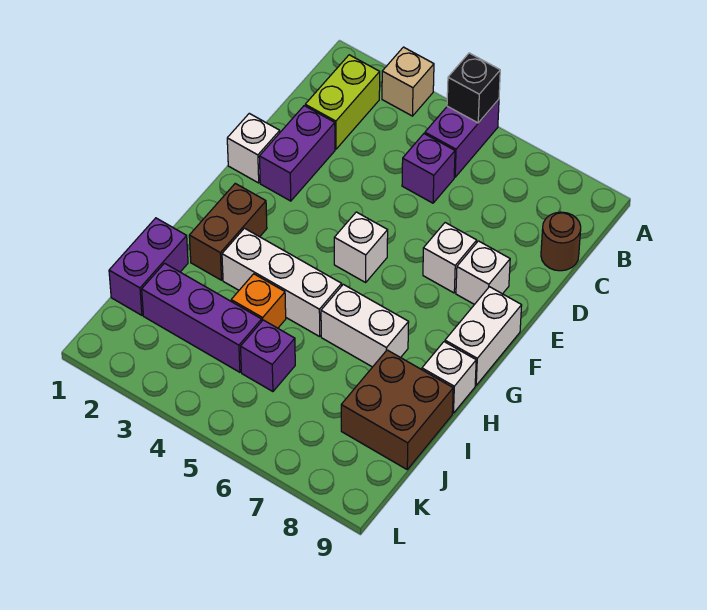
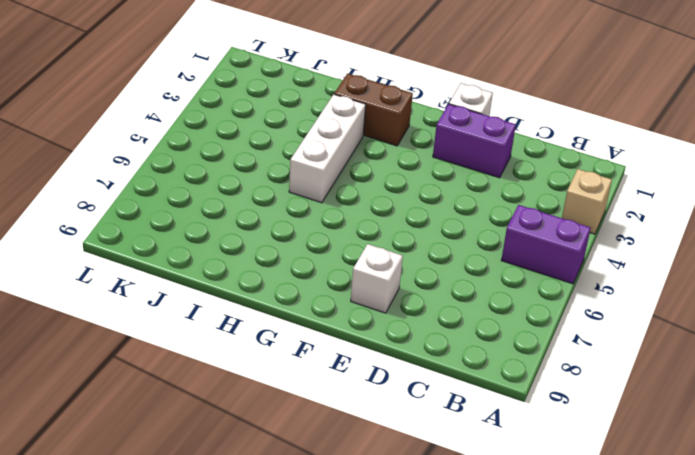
none -> lime brick B2:C2 level 1
none -> purple brick C5 level 1
none -> brown round brick C9 level 1

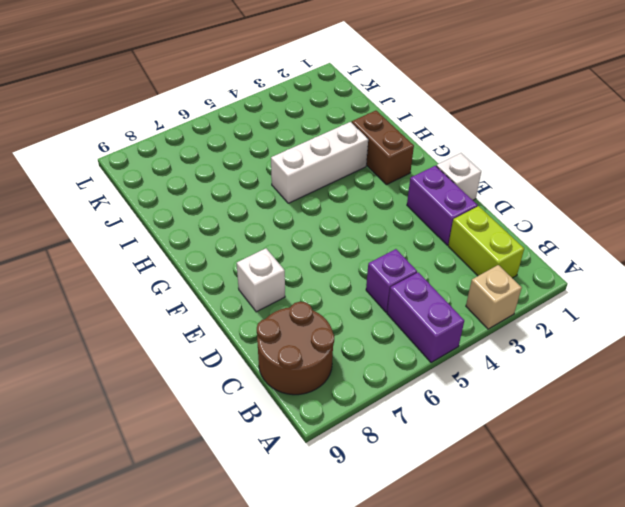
brown round brick B8:C9 level 1 -> brown round brick C9 level 1
none -> white brick E7 level 1
none -> white brick F5 level 1
none -> white brick F9:G9 level 1

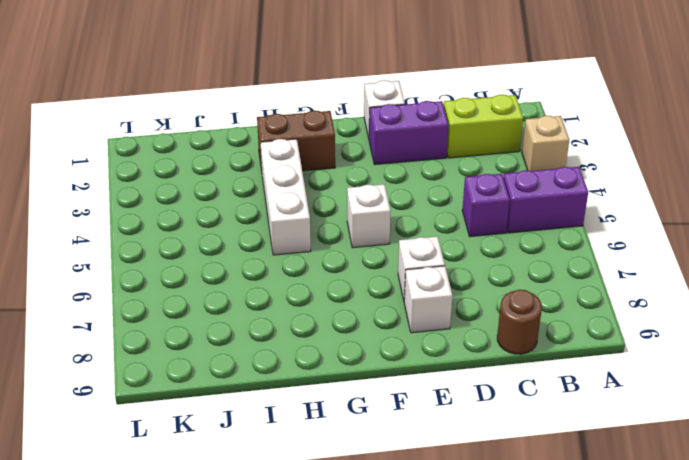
none -> white brick F9:G9 level 1
none -> white brick H6:H7 level 1
none -> white brick H9 level 1

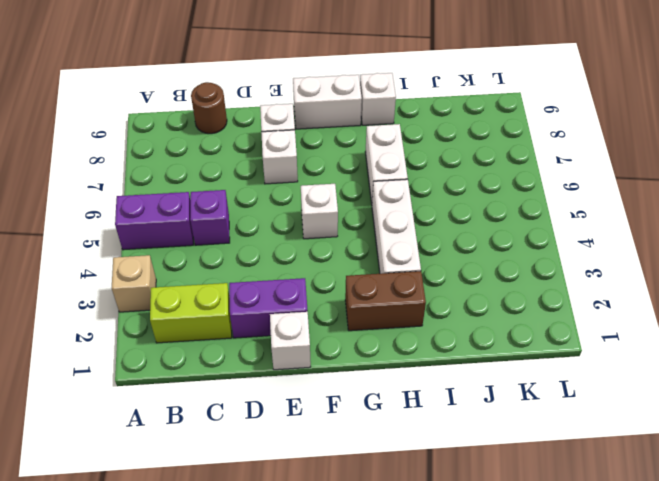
none -> purple brick I1:J1 level 1
none -> orange brick I4 level 1
none -> brown brick I8:J9 level 1

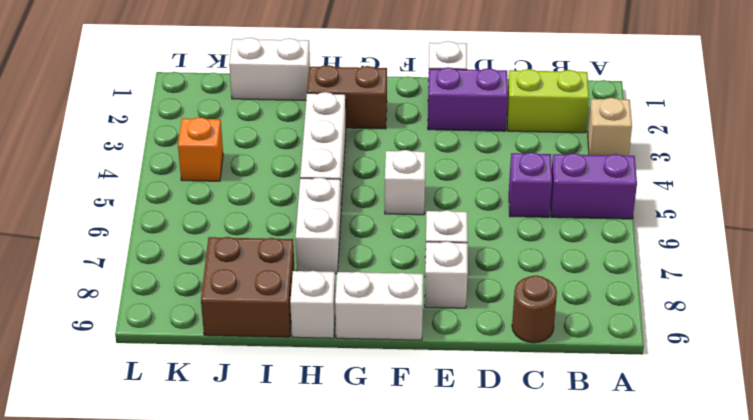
white brick I1:J1 level 1 -> purple brick I1:J1 level 1
orange brick K4 level 1 -> orange brick I4 level 1
none -> purple brick J2:J4 level 1
none -> purple brick J5 level 1
none -> black brick A5 level 2

